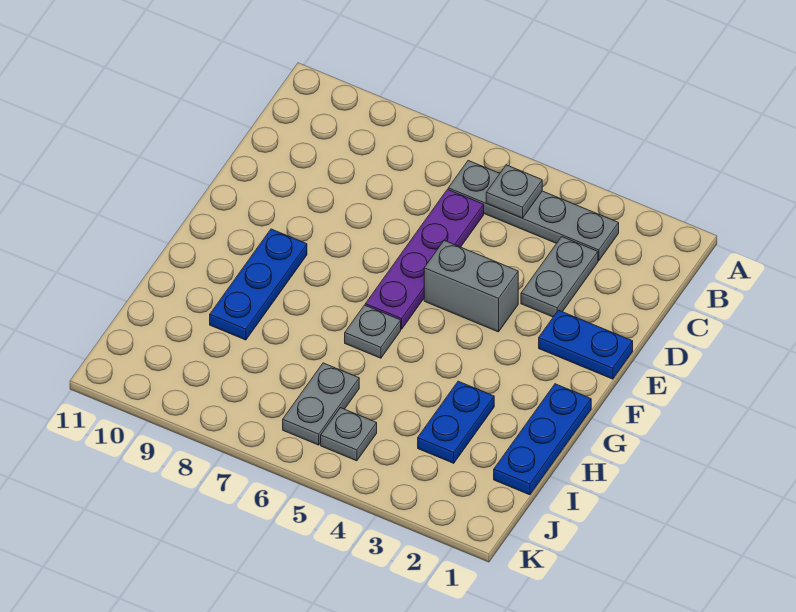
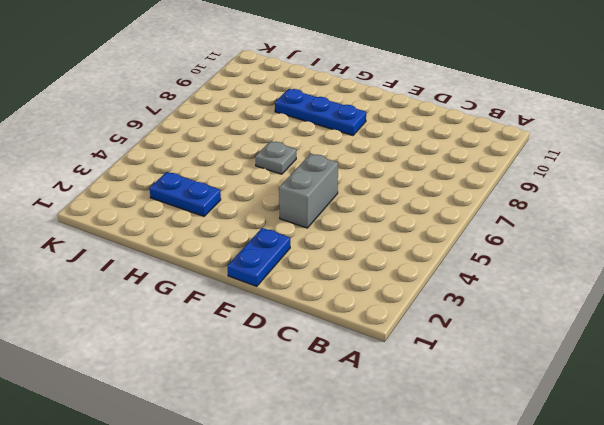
none -> grey plate B3:B6 level 1
none -> grey plate C3:D3 level 1
none -> purple plate C6:F6 level 1

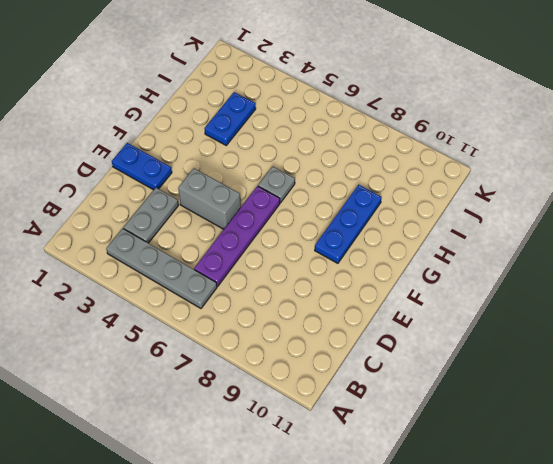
none -> blue plate G1:I1 level 1
none -> grey plate I6:J6 level 1
none -> grey plate J5 level 1

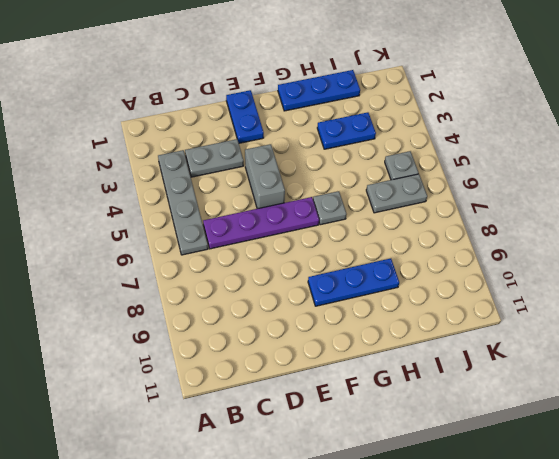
none -> grey plate B5 level 2

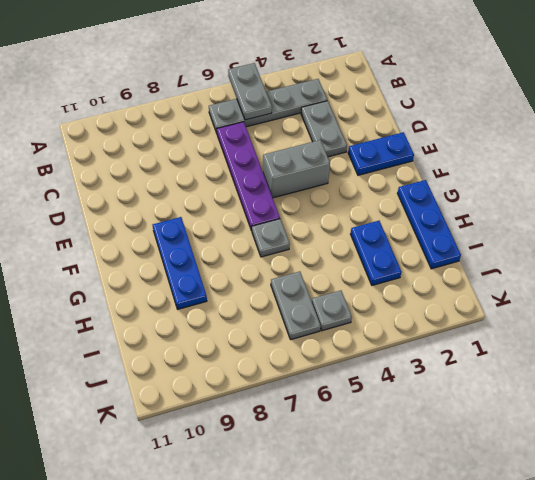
grey plate A5:B5 level 2 -> grey plate B5 level 2

